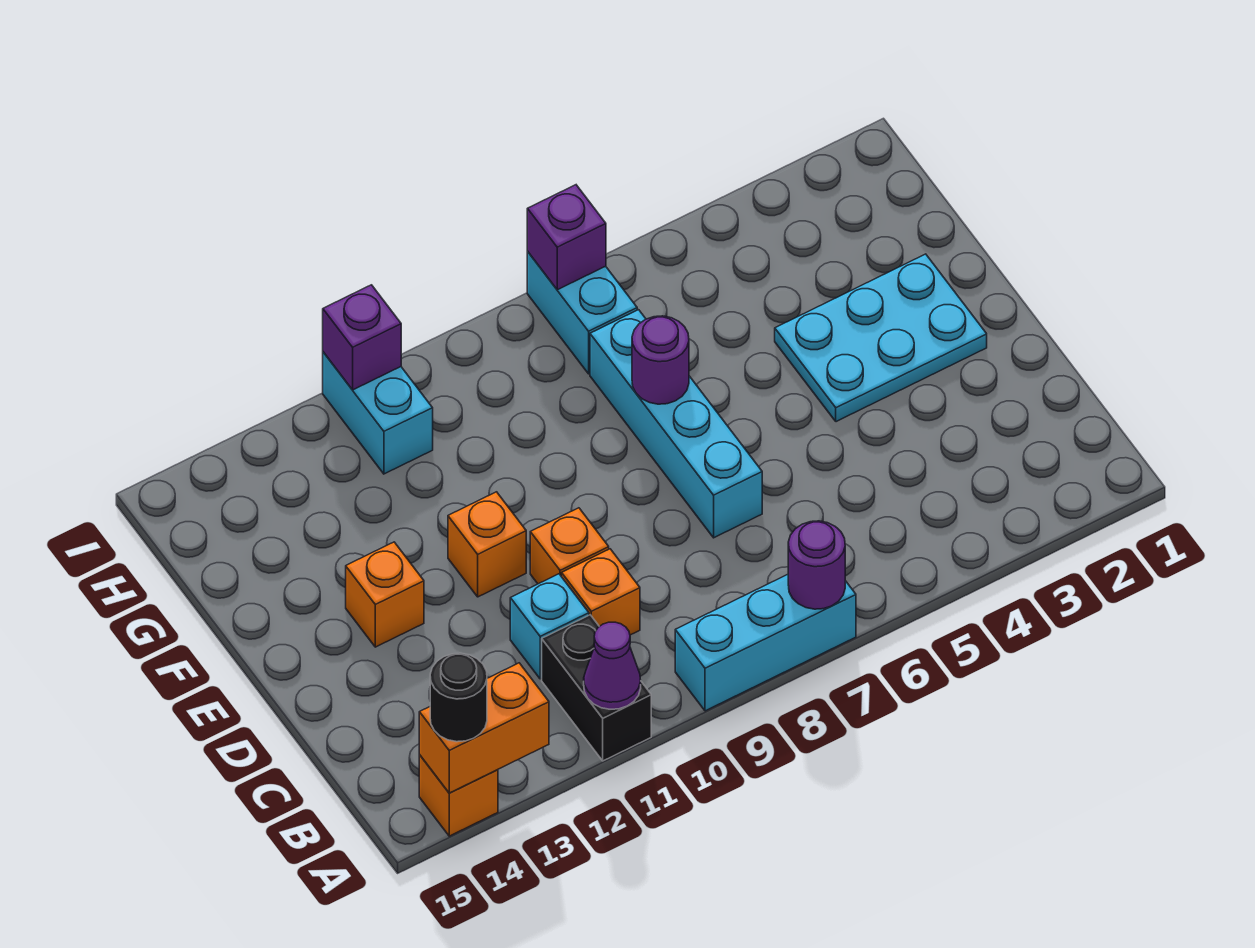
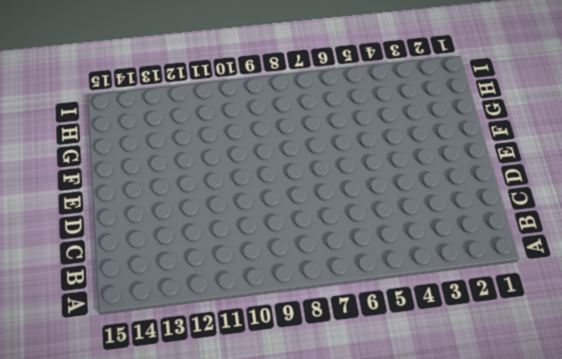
none -> cyan brick A7:A9 level 1
none -> black brick A11:B11 level 1
none -> orange brick A14 level 1

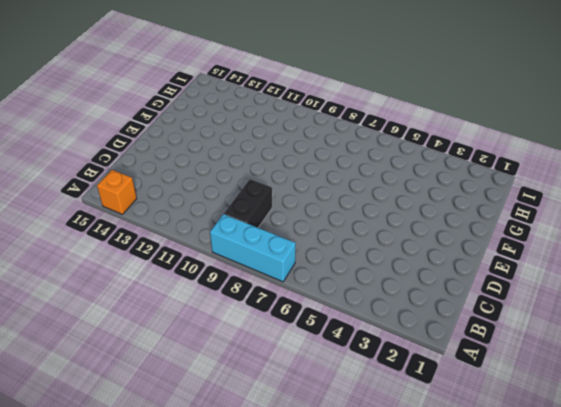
black brick B9:C9 level 1 -> black brick A11:B11 level 1
none -> orange brick C10 level 1
none -> cyan brick C11 level 1
none -> cyan brick D7:G7 level 1

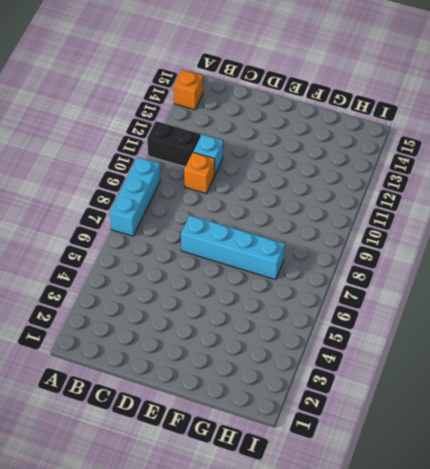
none -> orange brick D10 level 1
none -> cyan plate E2:F4 level 1
none -> orange brick E11 level 1

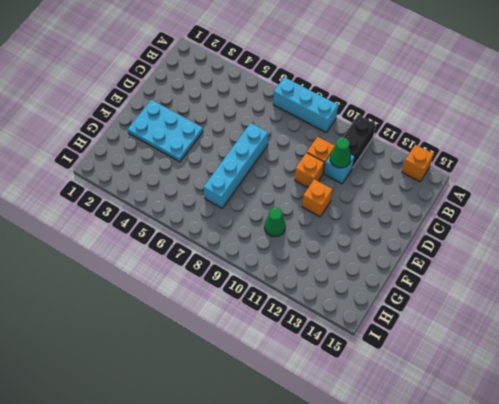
green cone C11 level 2 -> none
green cone G10 level 1 -> none
none -> orange brick E13 level 1
none -> cyan brick H7:I7 level 1
none -> cyan brick H11:I11 level 1

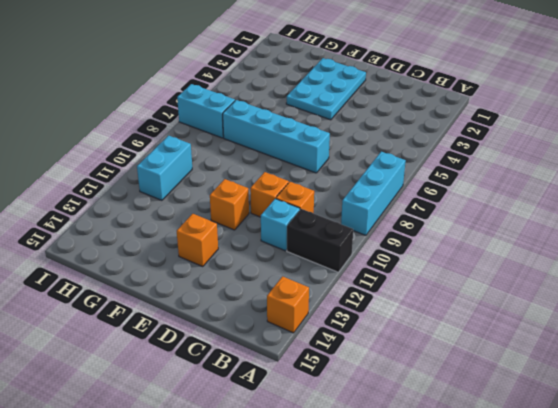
cyan brick H10:H11 level 1 -> cyan brick H11:I11 level 1
none -> purple round brick A7 level 2
none -> purple cone A11 level 2
none -> orange brick A13:A14 level 2

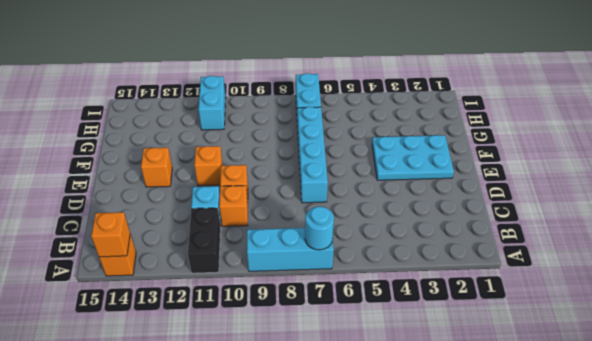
cyan round brick A7 level 2 -> purple round brick A7 level 2
orange brick A14 level 2 -> orange brick A13:A14 level 2
none -> purple cone A11 level 2
none -> purple round brick F7 level 2
none -> purple brick I7 level 2

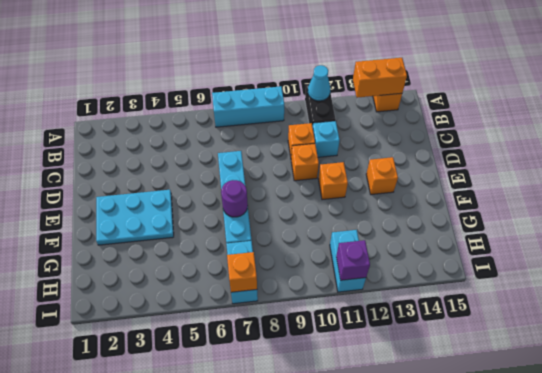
cyan cone A11 level 2 -> purple cone A11 level 2
orange brick I7 level 2 -> purple brick I7 level 2
none -> purple round brick A7 level 2
none -> black round brick A14 level 3

